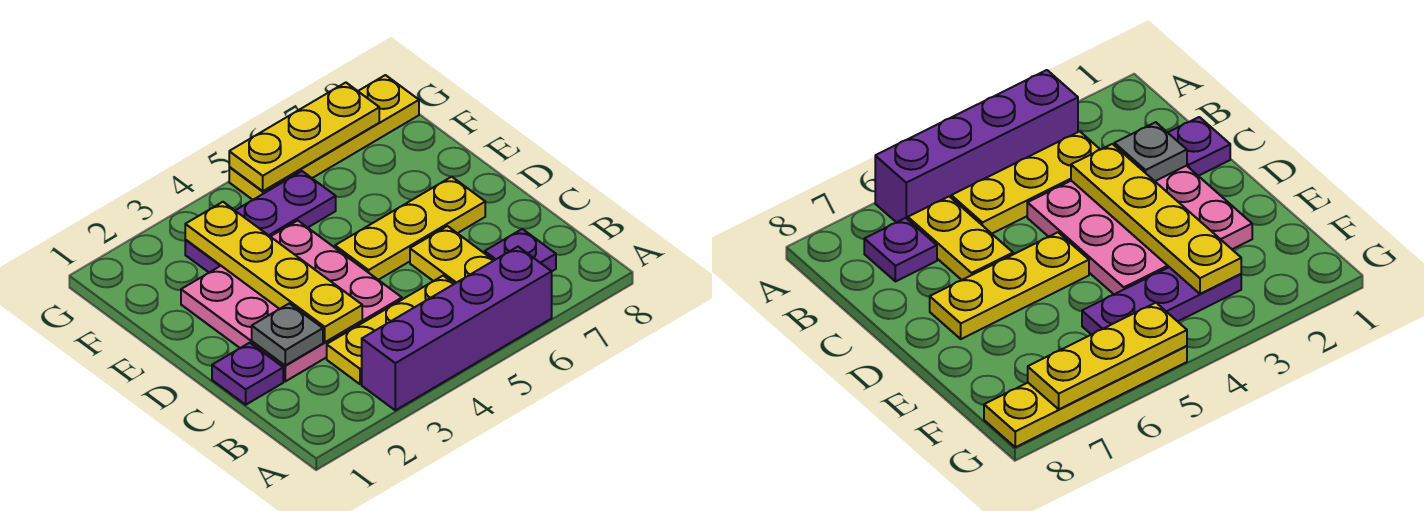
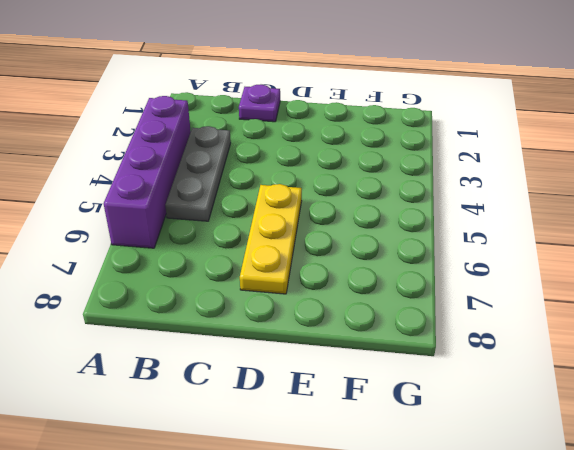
grey plate B3:B5 level 1 -> yellow plate B3:B5 level 1
none -> yellow plate B6:C6 level 1
none -> purple plate B7 level 1
none -> pink plate C2:E4 level 1

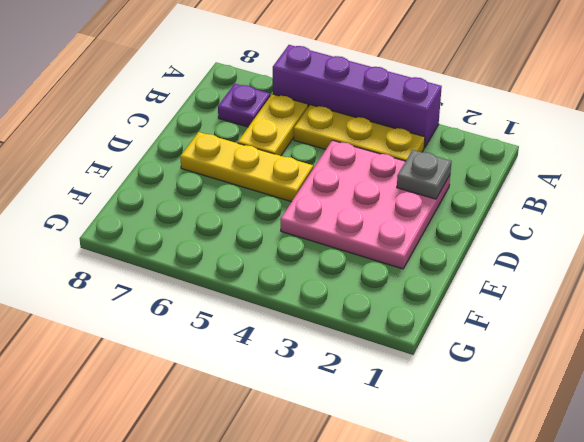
none -> purple plate C1 level 1
none -> purple plate F3:F5 level 1
none -> yellow plate G5:G8 level 1

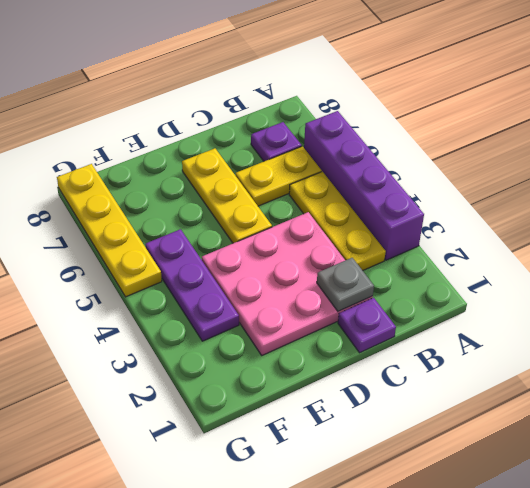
none -> yellow plate C3:F3 level 2
none -> yellow plate G5:G7 level 2

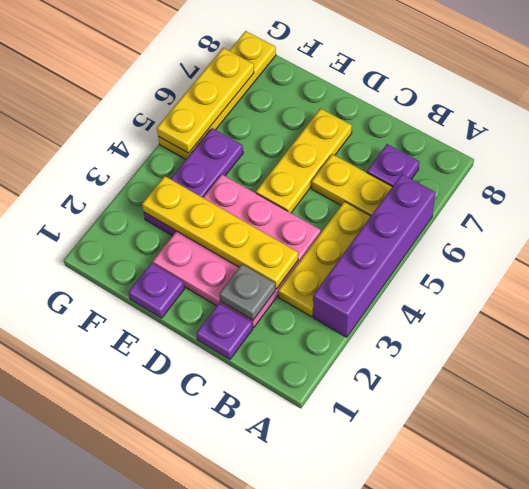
purple plate E1 level 1 -> none

